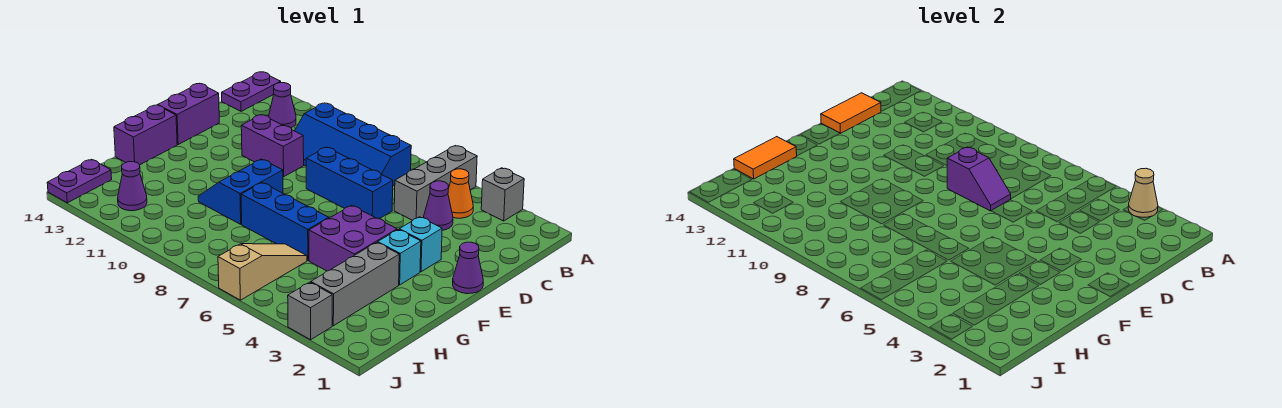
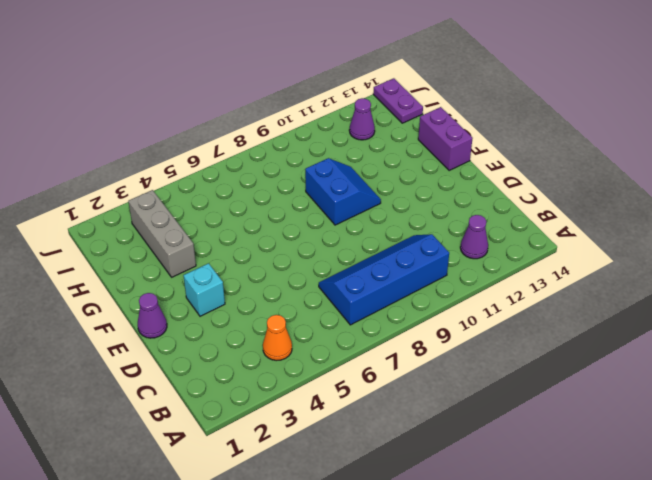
none -> grey brick A3 level 1
none -> grey brick A5:C5 level 1
none -> purple plate A14:B14 level 1

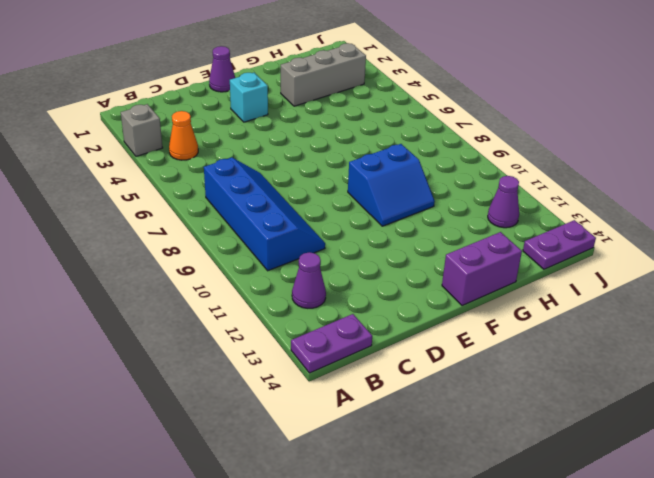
none -> grey brick A5:C5 level 1
none -> purple cone C4 level 1
none -> blue brick D6:D8 level 1

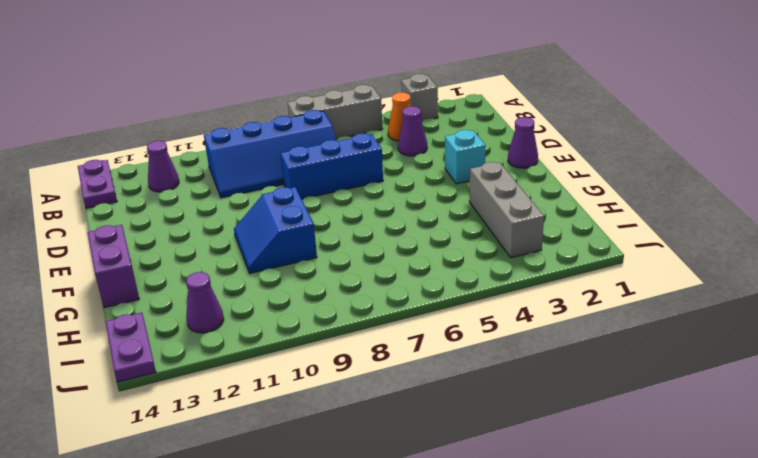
grey brick A5:A7 level 1 -> grey brick A5:C5 level 1
none -> purple brick D10:D11 level 1
none -> purple brick D14:E14 level 1
none -> cyan brick F3 level 1

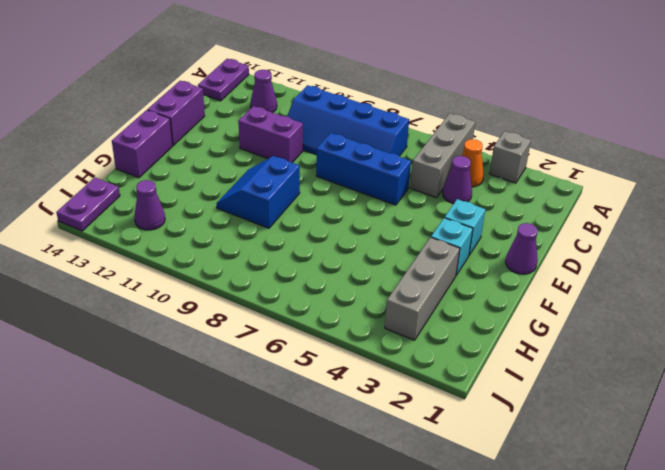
none -> purple brick F4:G5 level 1
none -> blue brick G6:G8 level 1
none -> tan slope H6:J6 level 1 top J

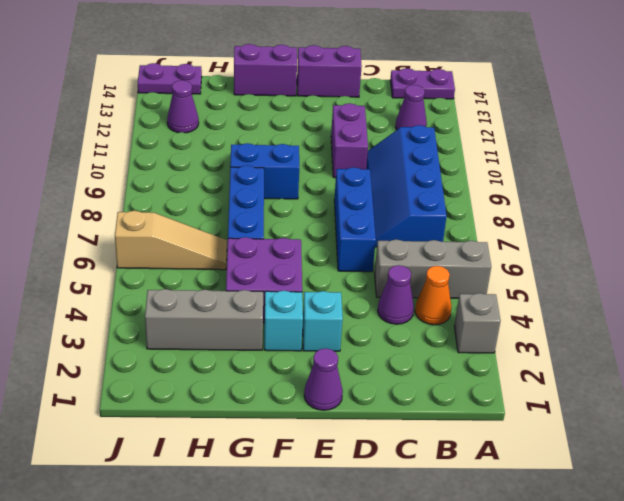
none -> grey brick J3 level 1
none -> tan cone A3 level 2
none -> orange tile C14:D14 level 2

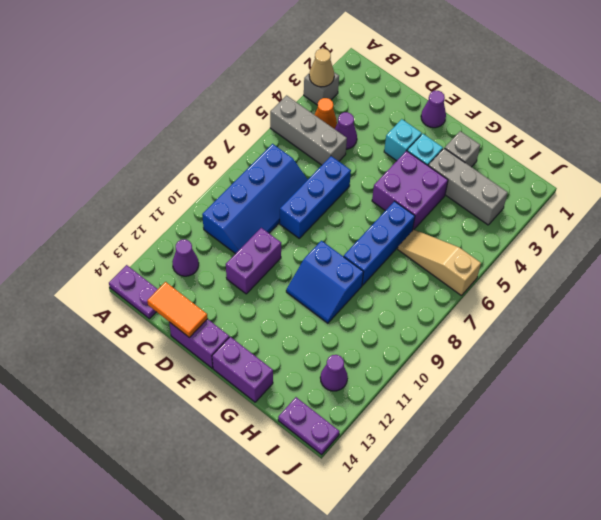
grey brick G2 level 1 -> grey brick J3 level 1
none -> purple slope D7:D8 level 2 top 8
none -> orange tile G14:H14 level 2

